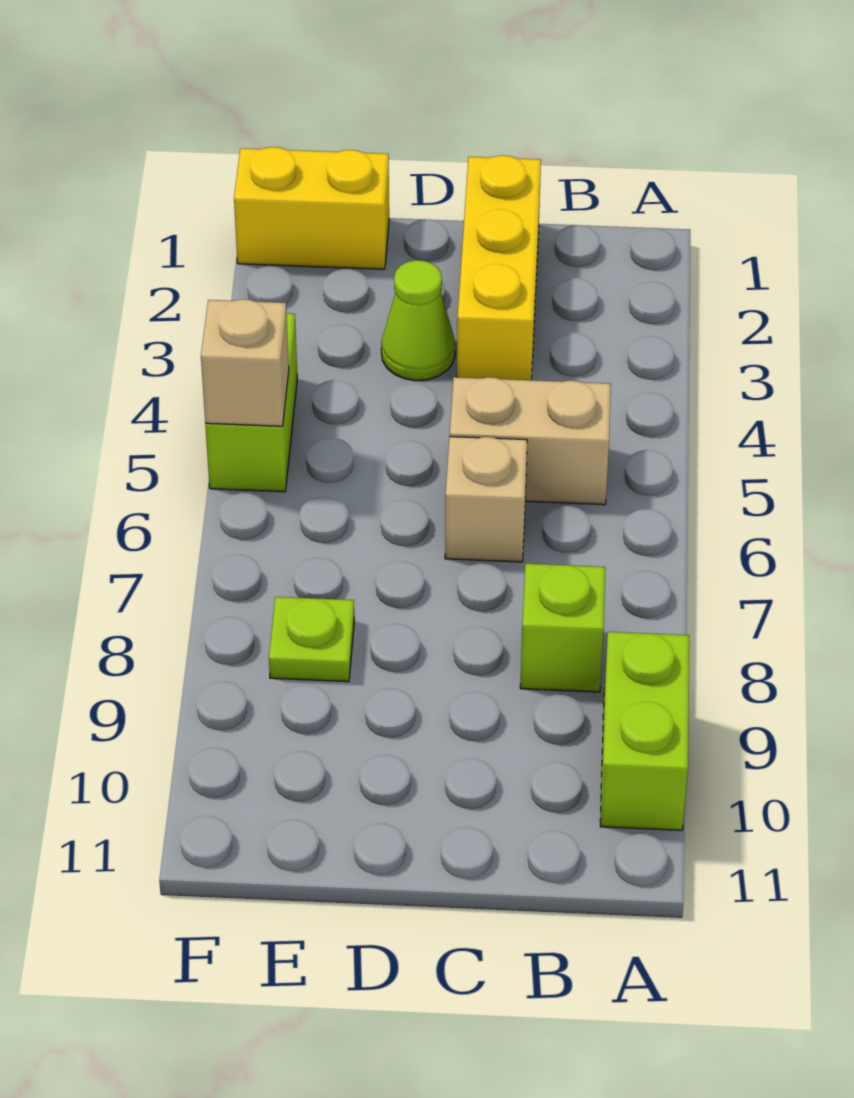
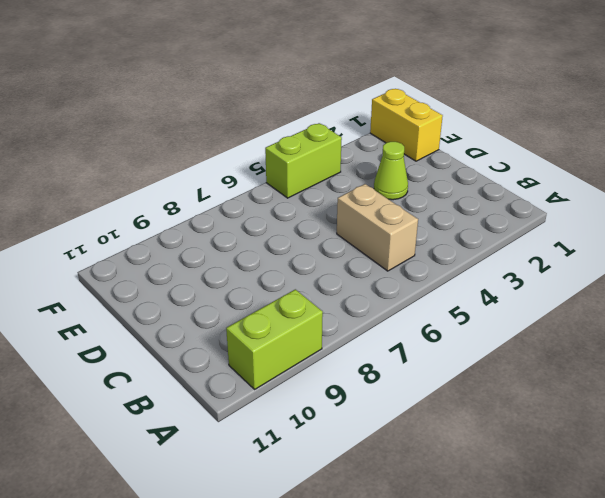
none -> lime brick B8 level 1
none -> yellow brick C1:C3 level 1

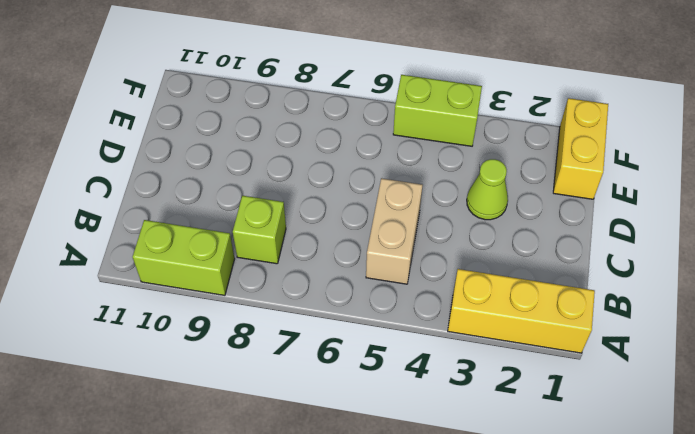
yellow brick A1:A3 level 1 -> yellow brick C1:C3 level 1
none -> tan brick C6 level 1
none -> lime plate E8 level 1

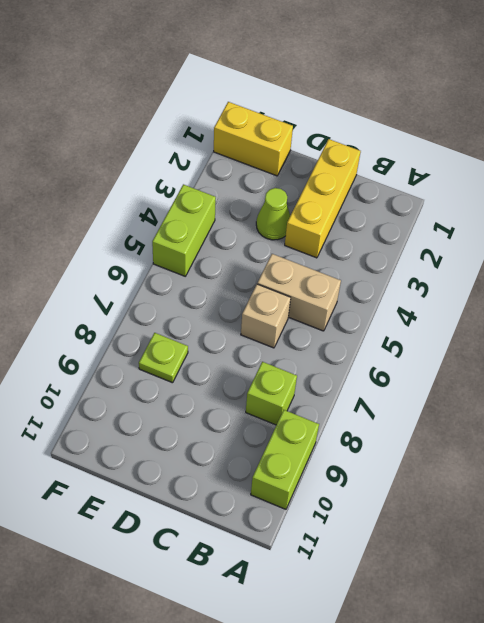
none -> tan brick F5 level 2

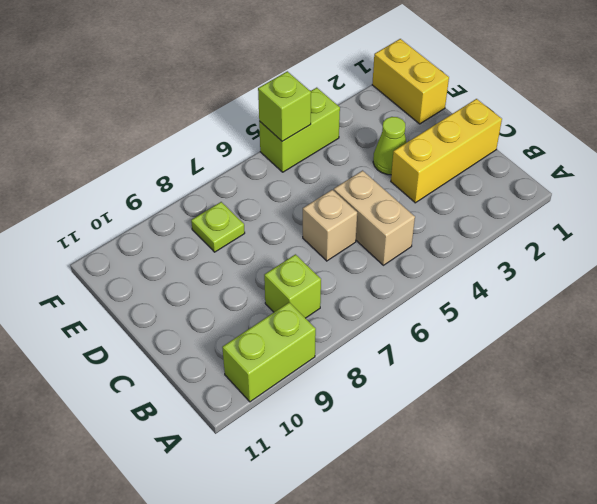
lime brick F5 level 2 -> tan brick F5 level 2

